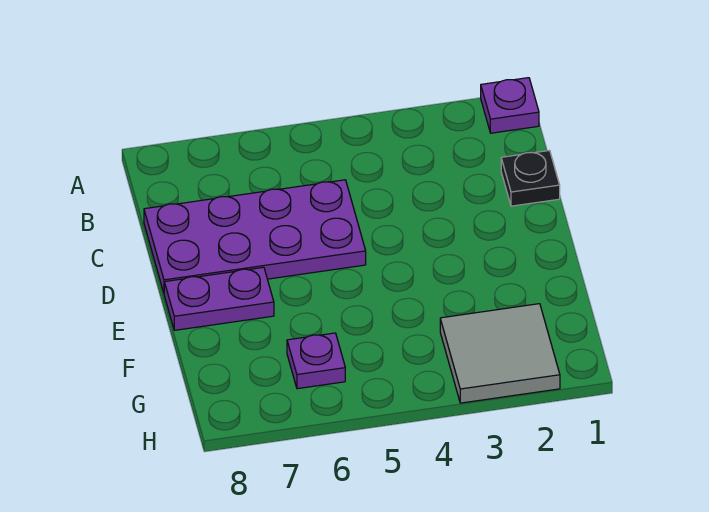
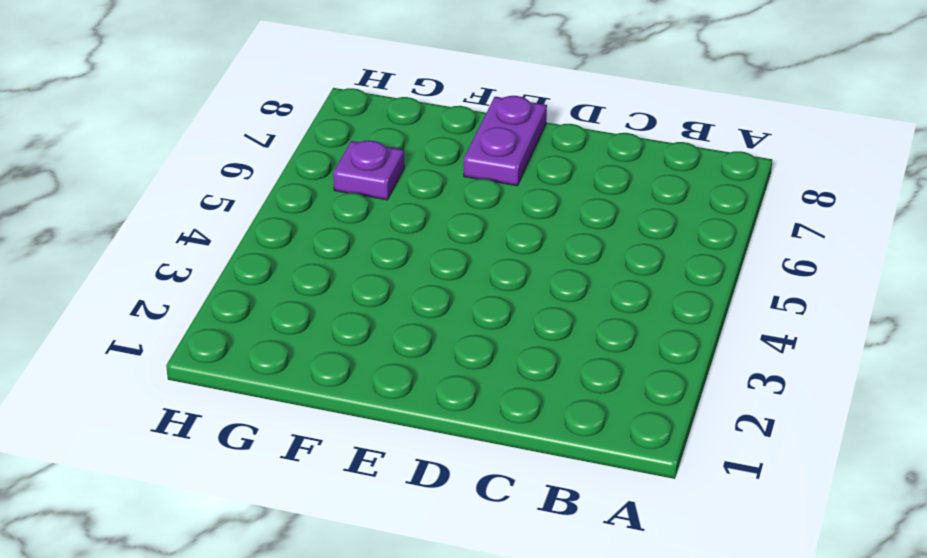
none -> purple plate A1 level 1
none -> black plate C1 level 1

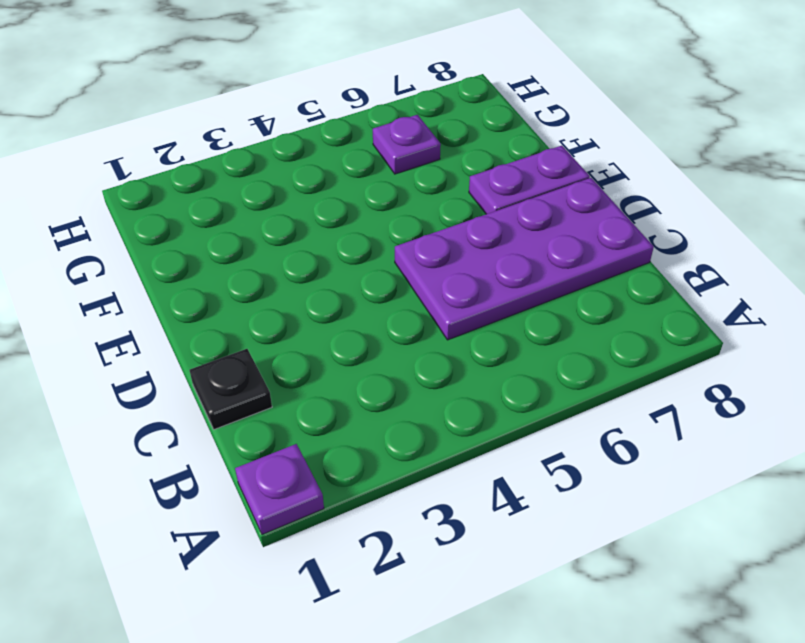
none -> grey tile G2:H3 level 1

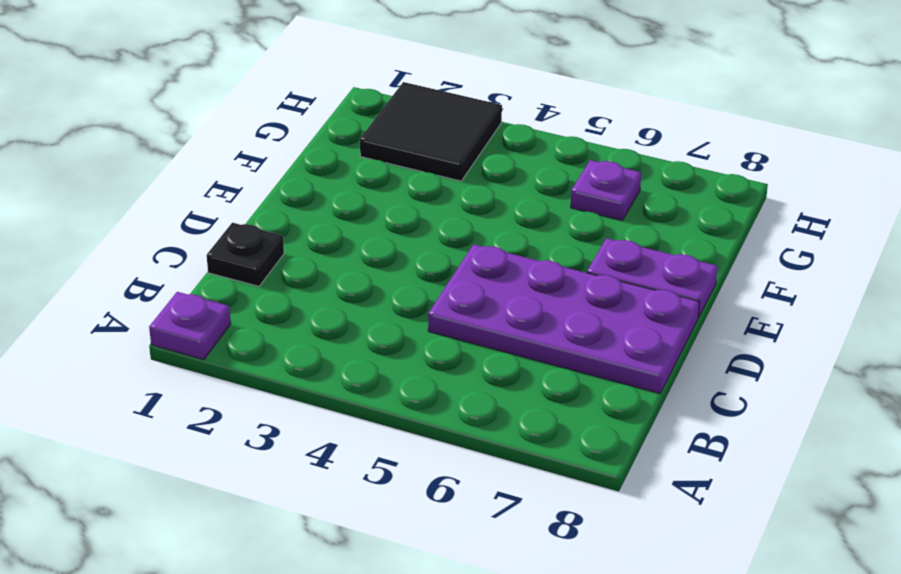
black tile G2:H3 level 1 -> grey tile G2:H3 level 1

